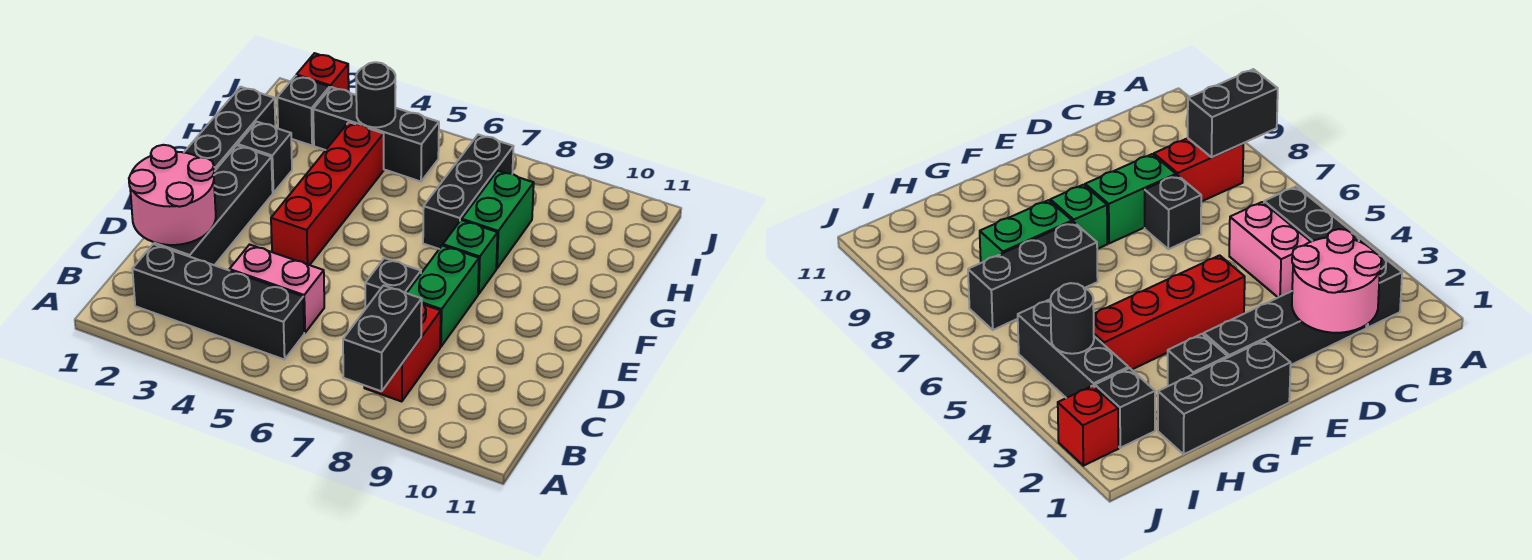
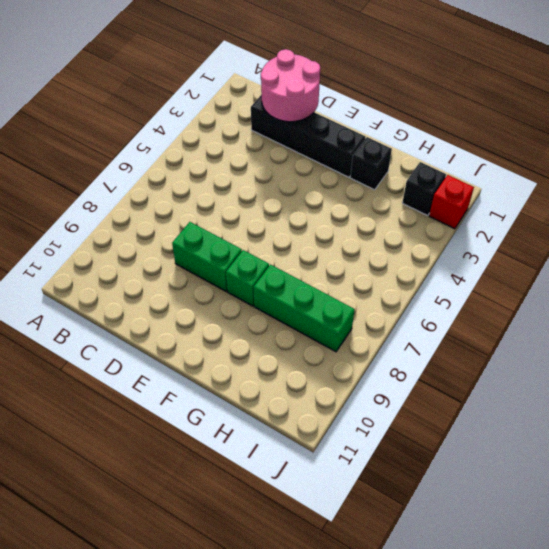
green brick G8:I8 level 1 -> green brick G8:H8 level 1
none -> black brick B2:B5 level 1
none -> red brick B8:C8 level 1
none -> pink brick C4:C5 level 1

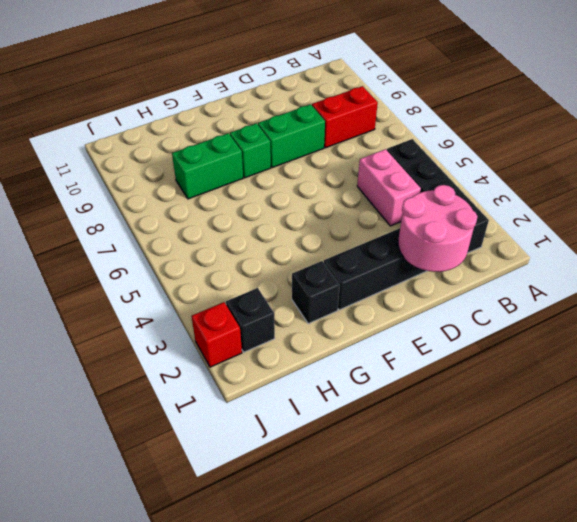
none -> black brick D7 level 1
none -> red brick E4:H4 level 1
none -> black brick F1:H1 level 1

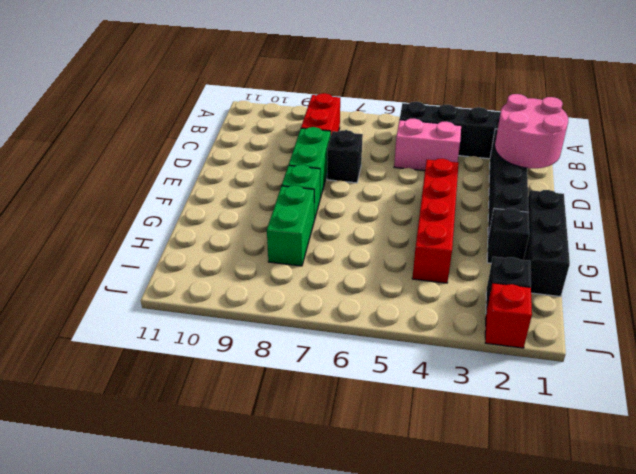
none -> black brick G7:I7 level 1
none -> black brick I3:I5 level 1
none -> black brick A8:B8 level 2

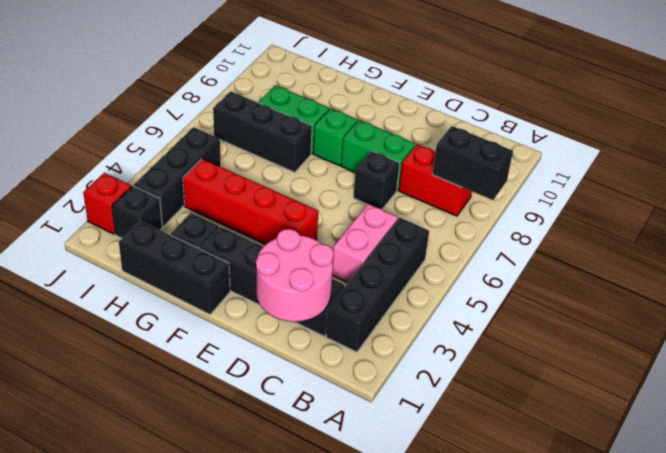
none -> black round brick I4 level 2

